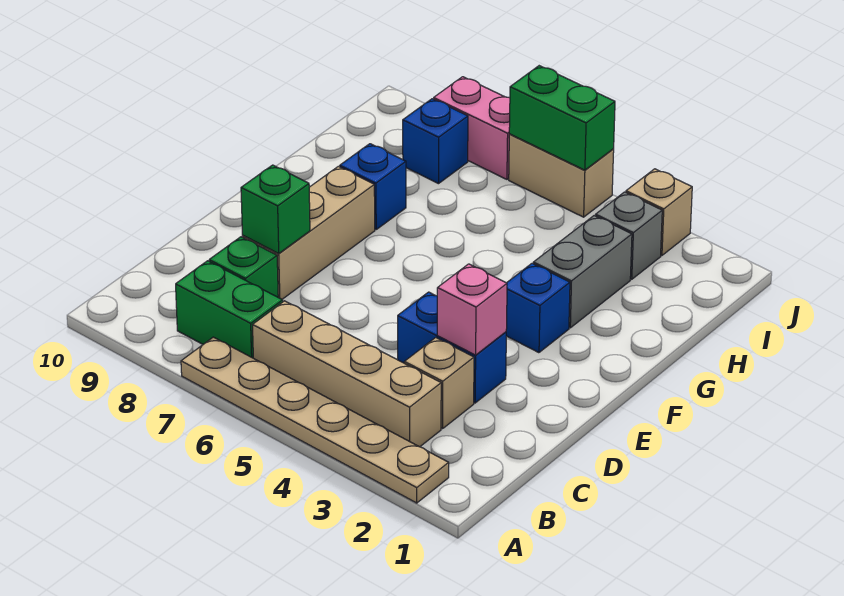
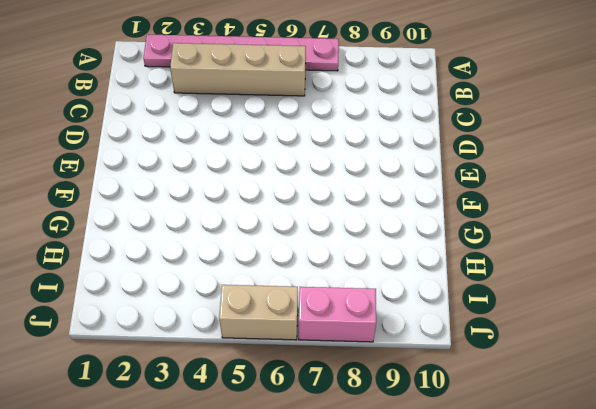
pink plate A2:A7 level 1 -> tan plate A2:A7 level 1
none -> green brick B7:B8 level 1
none -> tan brick C3 level 1
none -> green brick C8 level 1

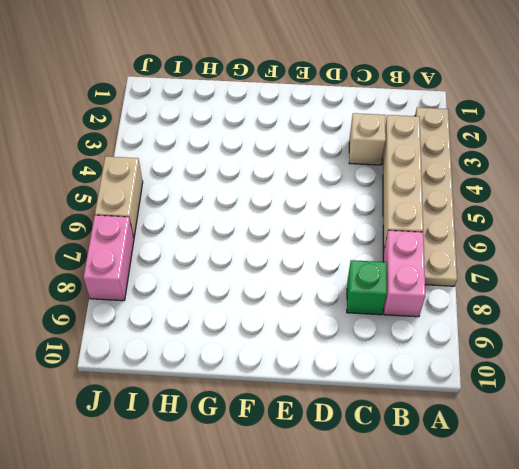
pink brick B7:B8 level 1 -> green brick B7:B8 level 1
none -> blue brick D3:D4 level 1
none -> tan brick D8:F8 level 1
none -> blue brick F3 level 1

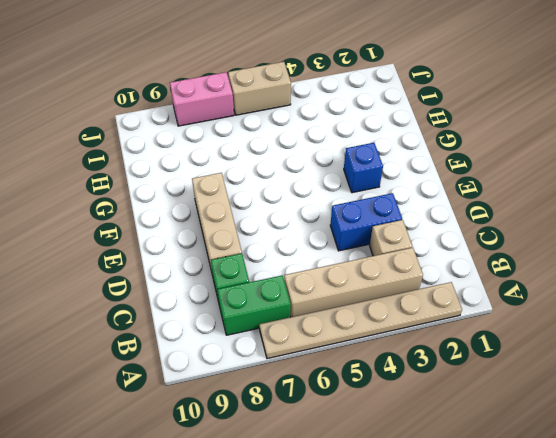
none -> grey brick G3:H3 level 1
none -> blue brick G8 level 1
none -> grey brick I3 level 1

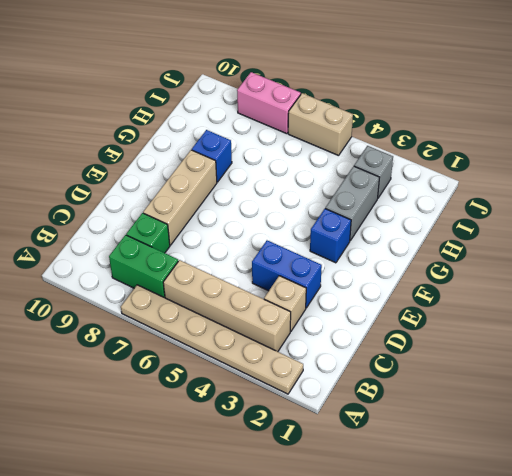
none -> blue brick I8 level 1
none -> tan brick J3 level 1
none -> pink brick D3 level 2

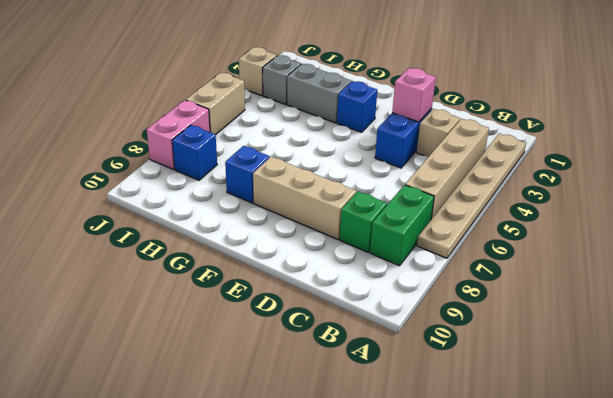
none -> green brick D8 level 2
none -> green brick J5:J6 level 2

